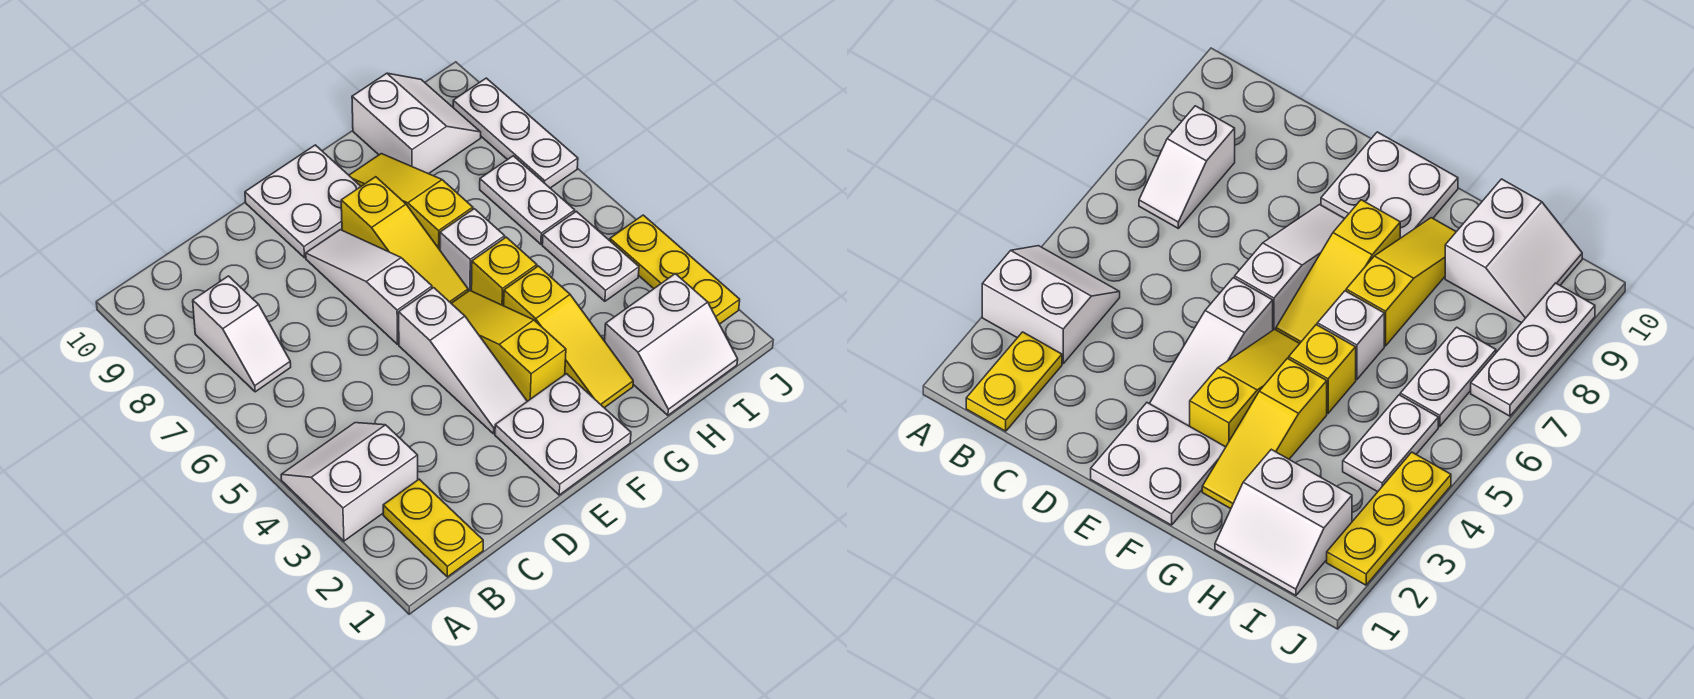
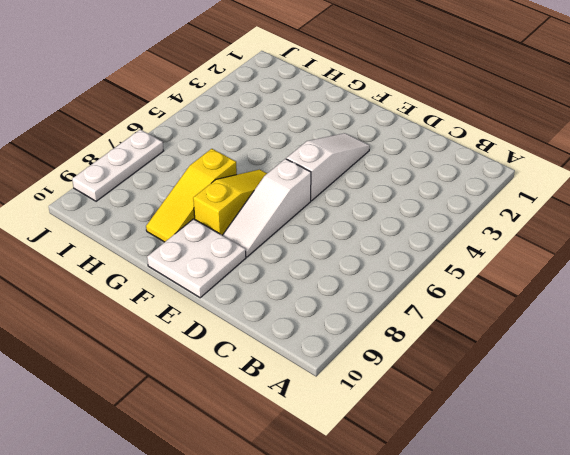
none -> white slope A3:B4 level 1 top 3
none -> yellow plate B1:B2 level 1
none -> white slope B7:B8 level 1 top 8

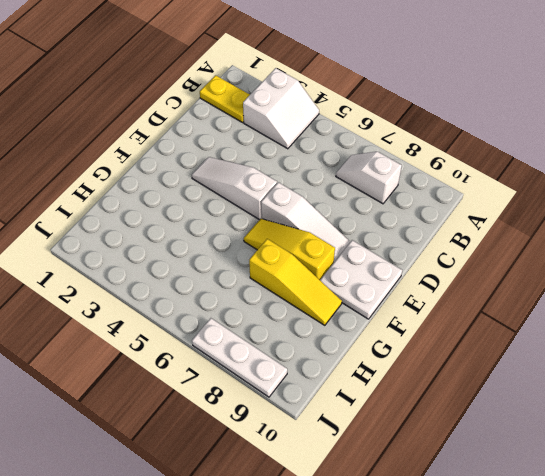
none -> white plate E1:F2 level 1
none -> yellow slope F3:F5 level 1 top 3
none -> yellow slope G2:G4 level 1 top 4

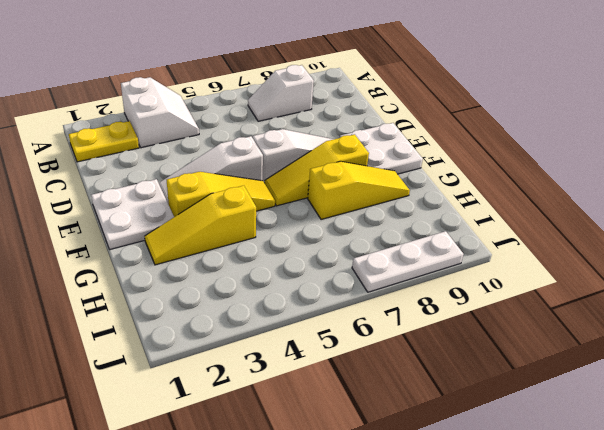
none -> yellow brick G5 level 1
none -> white brick G6 level 1
none -> white slope H1:I2 level 1 top 2

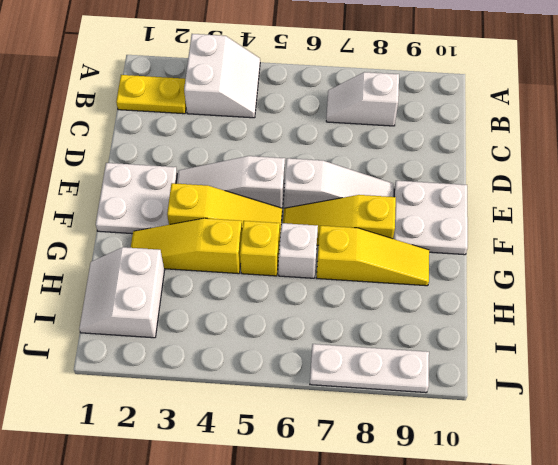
none -> white slope H9:I10 level 1 top H
none -> white plate I4:I5 level 1
none -> white plate I6:I7 level 1

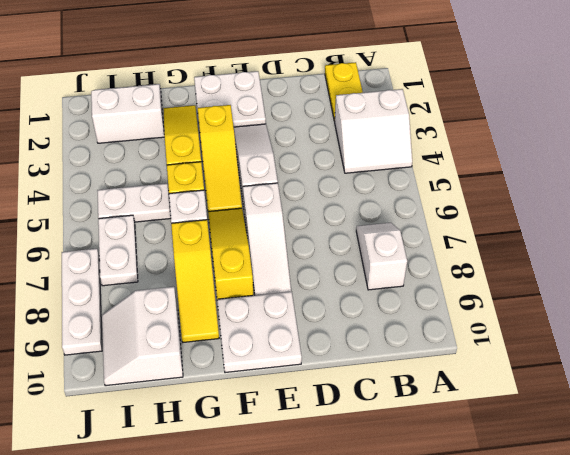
white plate H5:I5 level 1 -> white plate I4:I5 level 1
none -> yellow plate J2:J4 level 1

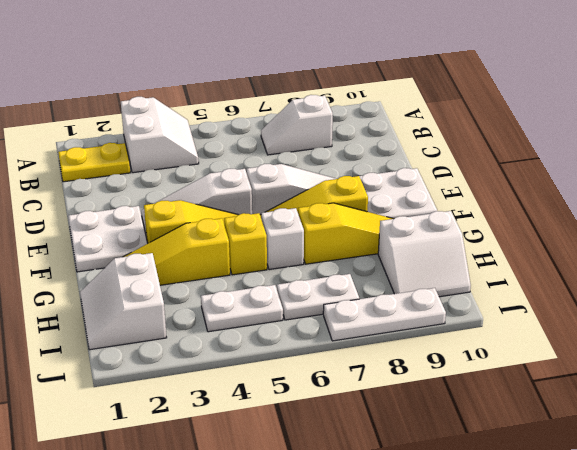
none -> yellow plate J2:J4 level 1

